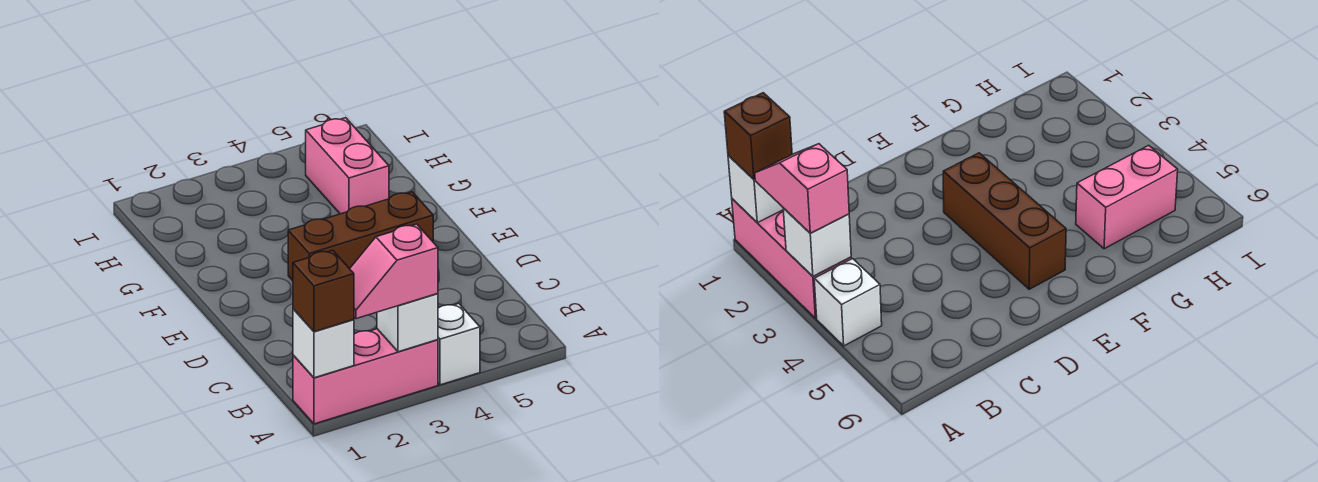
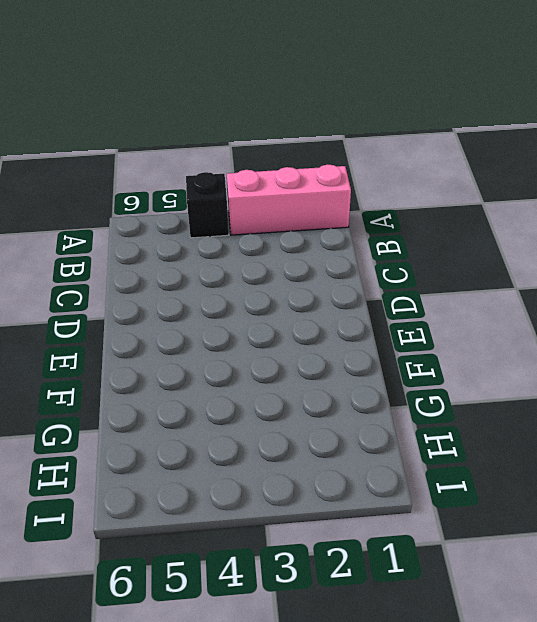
black brick A4 level 1 -> white brick A4 level 1
none -> brown brick E3:E5 level 1
none -> pink brick G5:H5 level 1

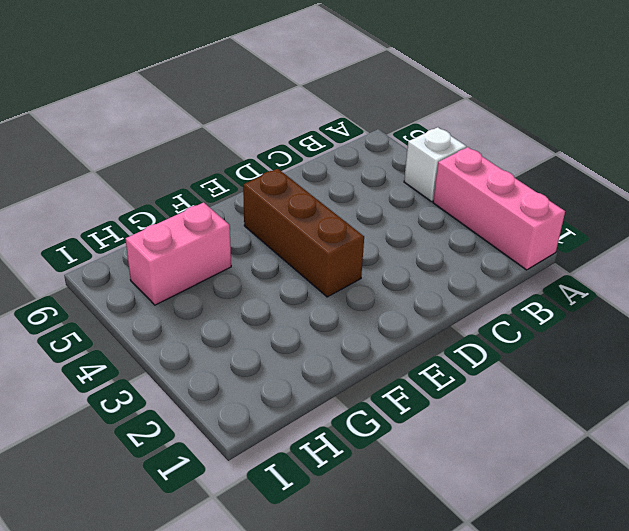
none -> white brick A1 level 2
none -> white brick A3 level 2

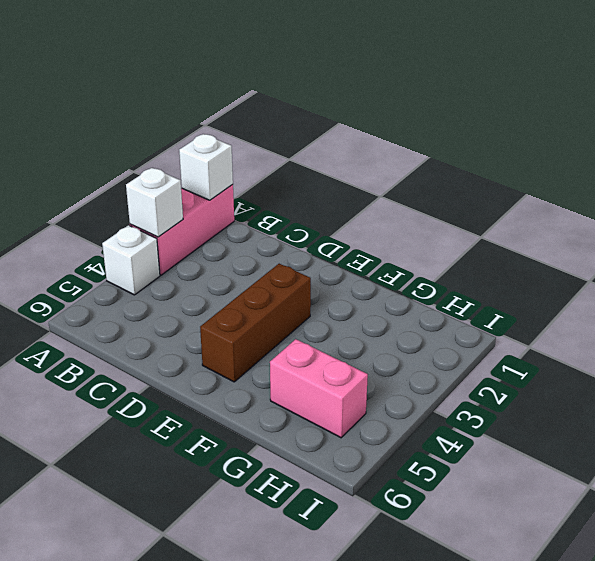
none -> brown brick A1 level 3
none -> pink slope A2:A3 level 3 top 3

